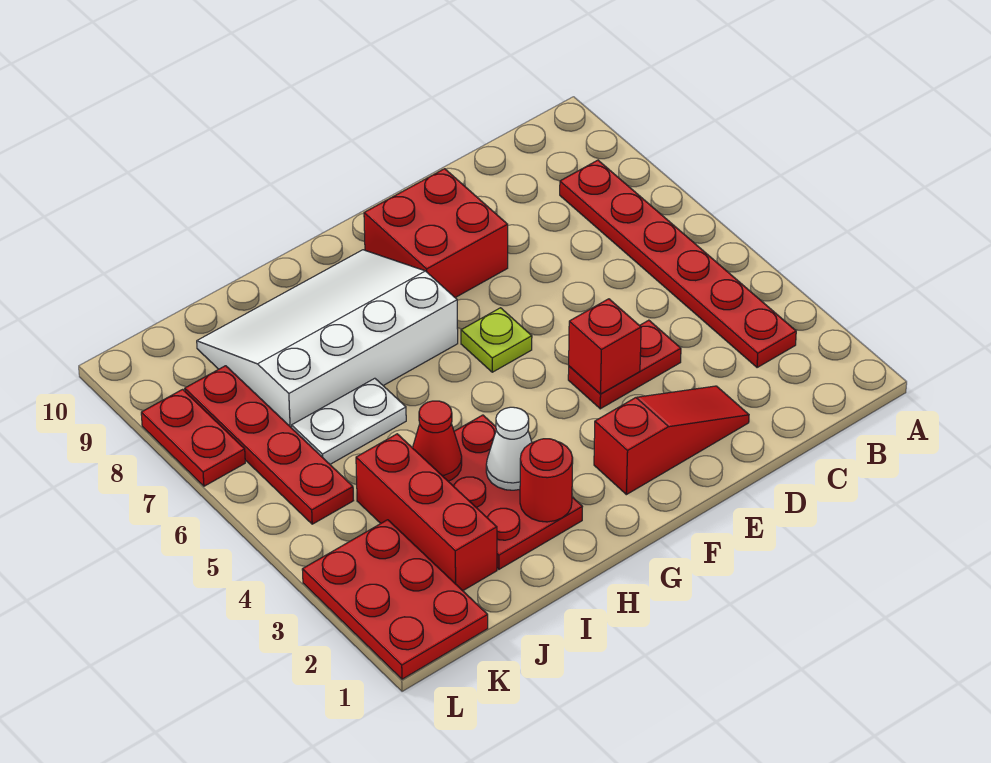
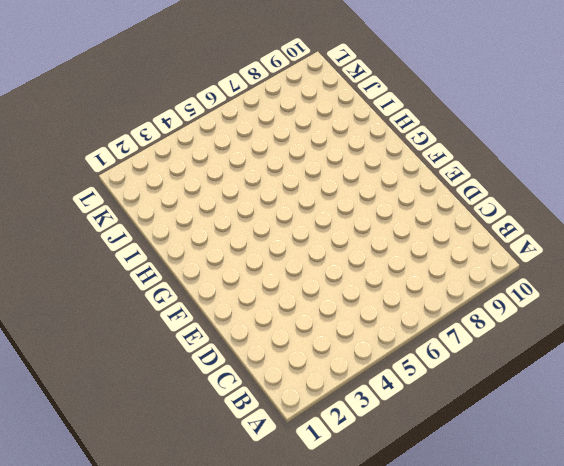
none -> red plate B3:B8 level 1
none -> red slope D2:F2 level 1 top F
none -> red plate D4:E4 level 1

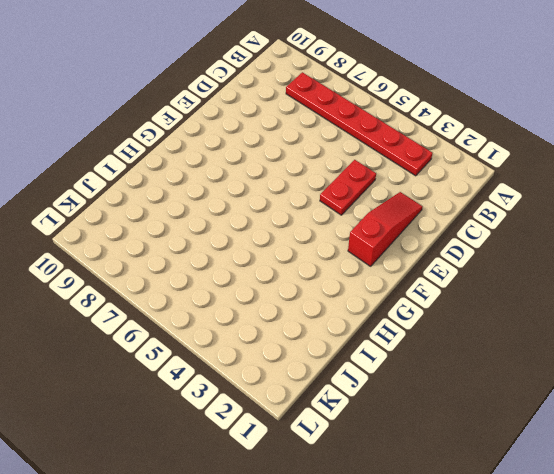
none -> red brick E8:F9 level 1
none -> lime plate F6 level 1
none -> white slope G7:J9 level 1 top 7

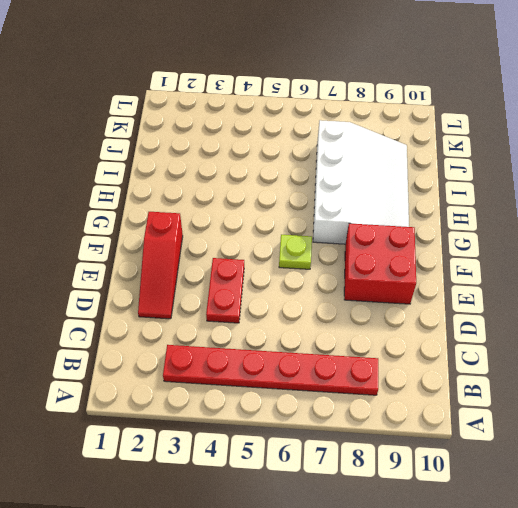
none -> red plate H2:I4 level 1
none -> white plate I6:J6 level 1
none -> red brick J2:J4 level 1

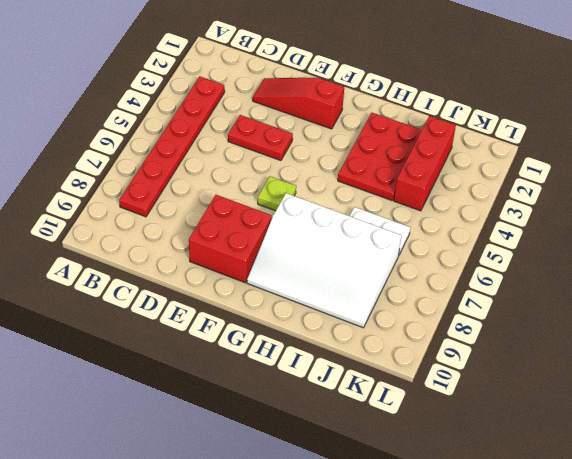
none -> red plate K1:L3 level 1
none -> red plate K5:K8 level 1
none -> red plate L7:L8 level 1

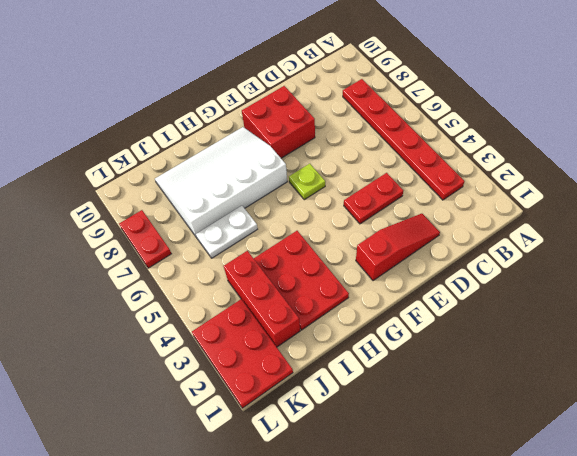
none -> red plate K5:K8 level 1
none -> red brick E4 level 2
none -> red round brick H2 level 2

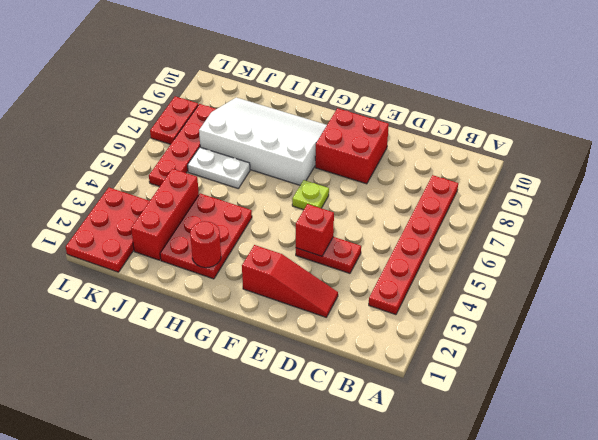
none -> white cone H3 level 2
none -> red cone I4 level 2

